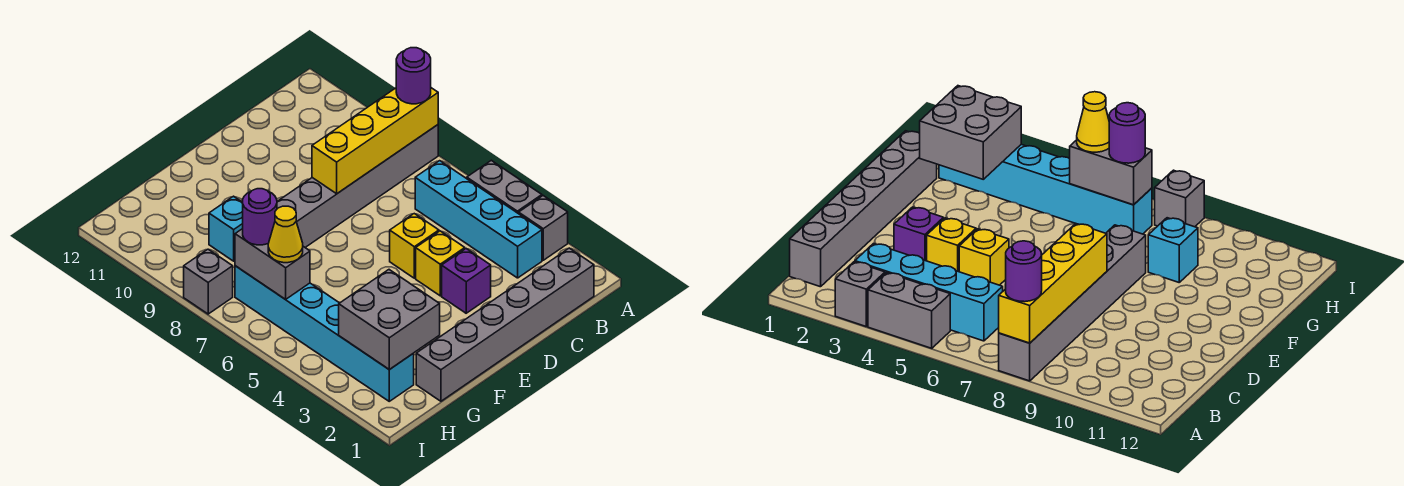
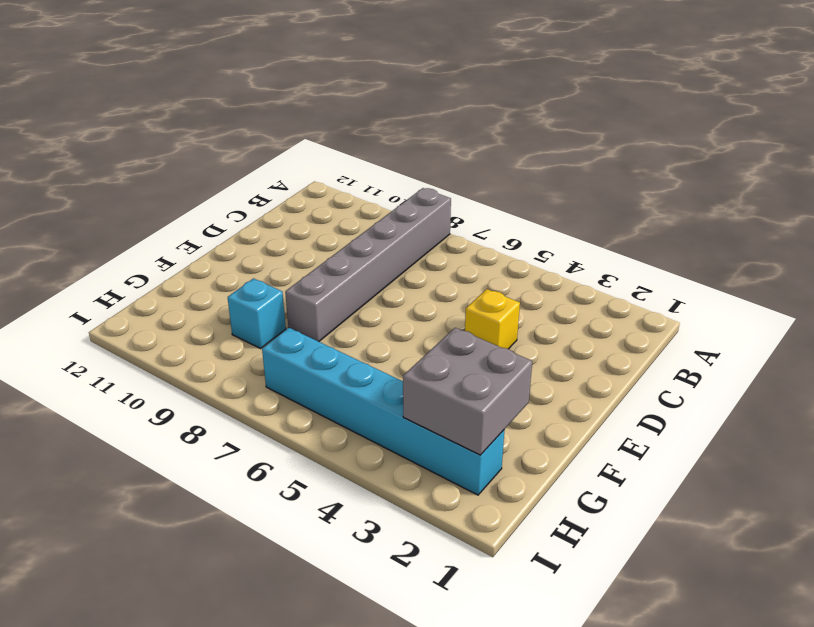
none -> grey brick A3 level 1
none -> grey brick A4:A5 level 1
none -> grey brick B1:G1 level 1

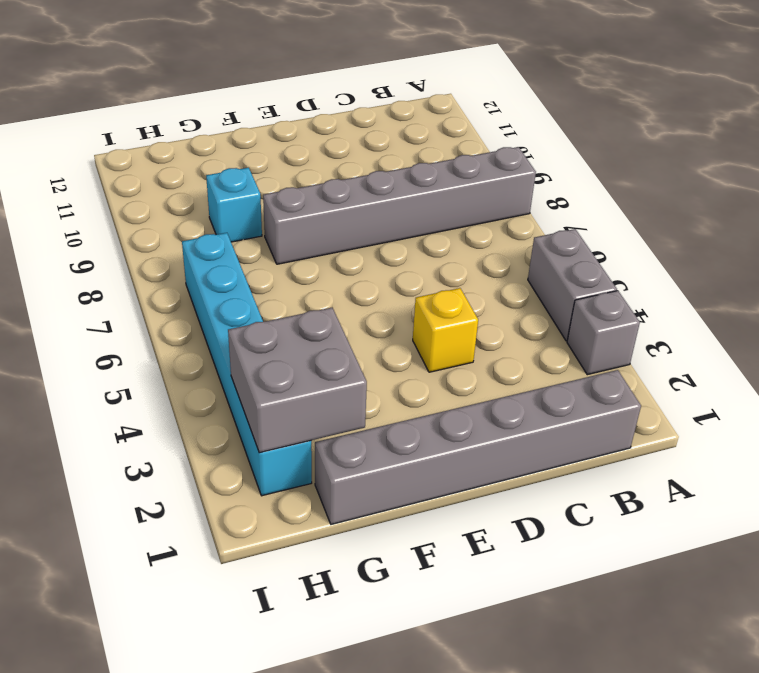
none -> cyan brick B3:B6 level 1
none -> purple brick D3 level 1
none -> yellow brick D5 level 1

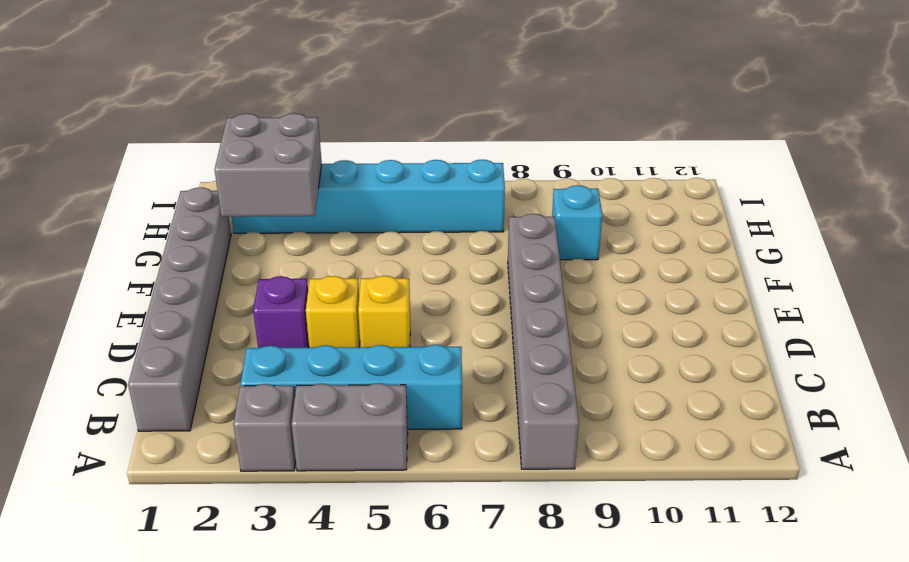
none -> grey brick I8 level 1
none -> yellow brick A8:D8 level 2
none -> grey brick H6:H7 level 2

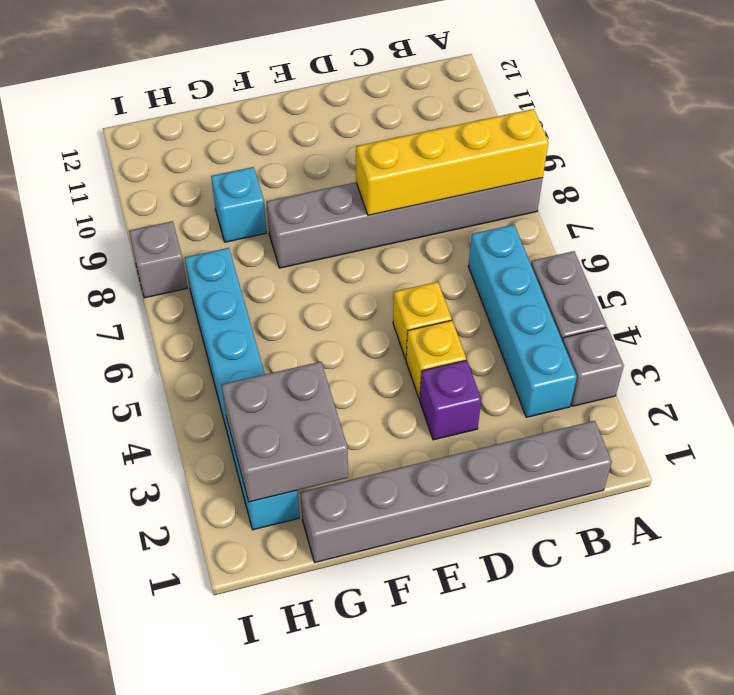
none -> grey brick H6:H7 level 2
none -> purple round brick A8 level 3
none -> yellow cone H6 level 3

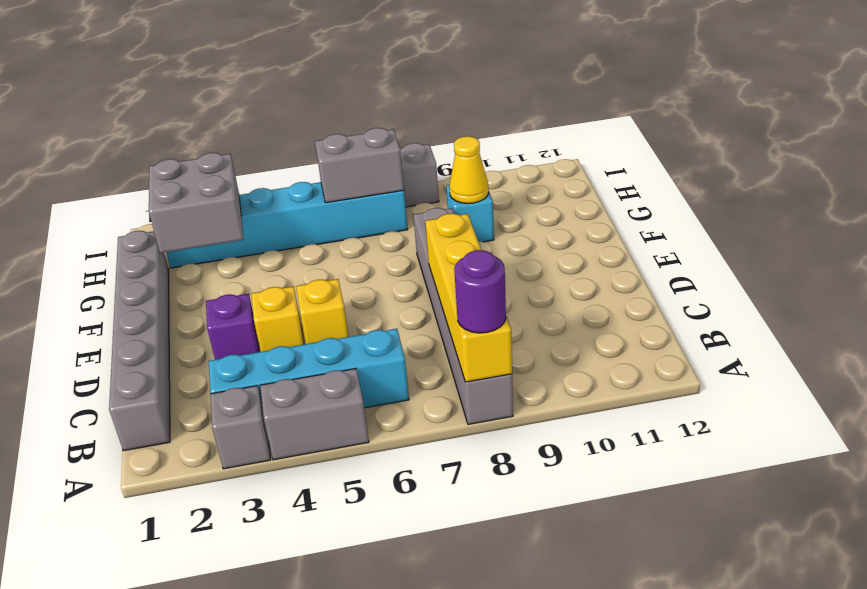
yellow cone G9 level 2 -> yellow cone H6 level 3
none -> purple round brick H7 level 3

